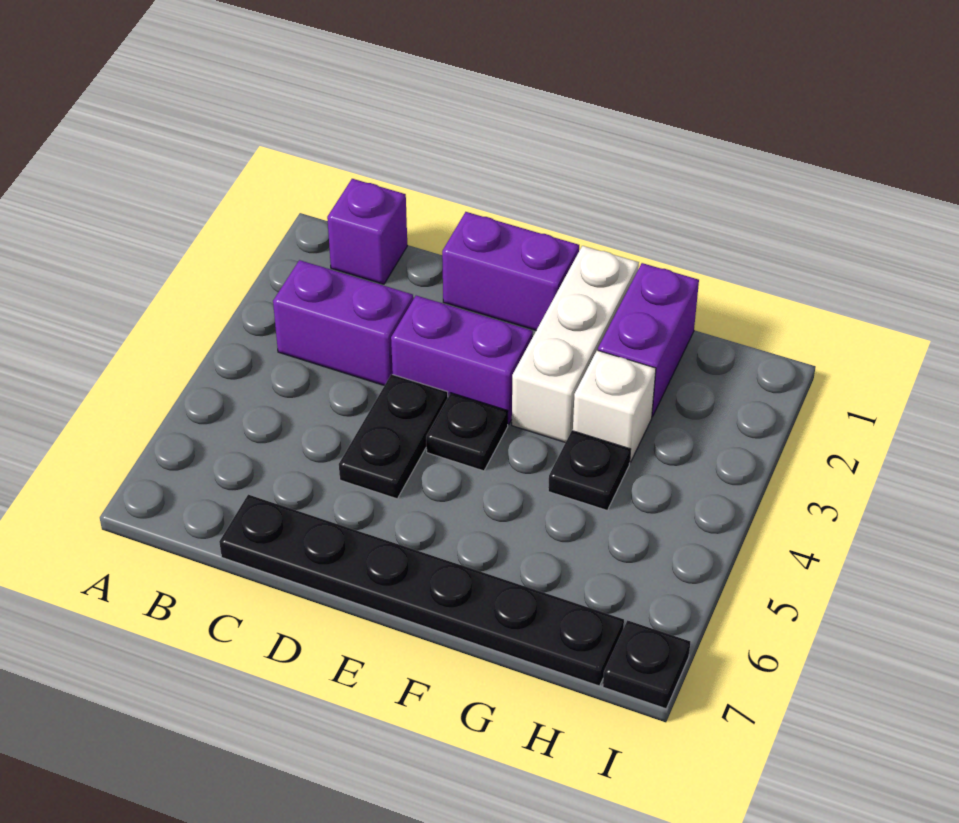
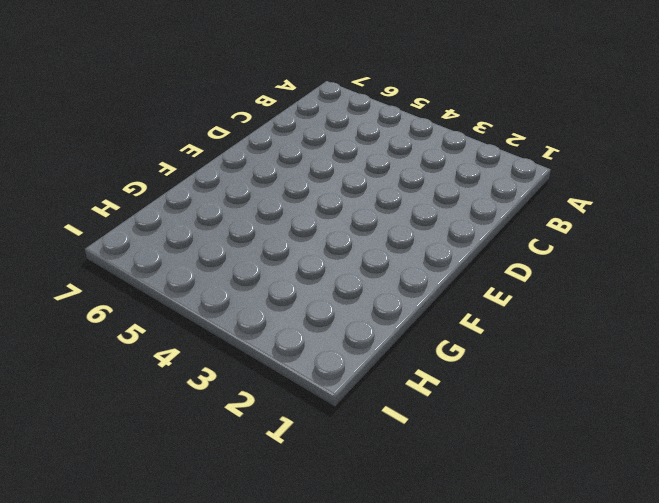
none -> purple brick B1 level 1
none -> purple brick B3:C3 level 1
none -> black plate C7:H7 level 1

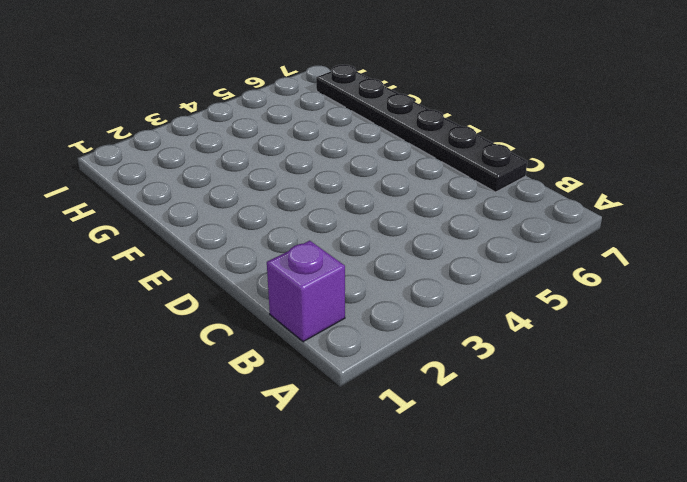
none -> purple brick B3:C3 level 1
none -> purple brick D1:E1 level 1
none -> purple brick D3:E3 level 1

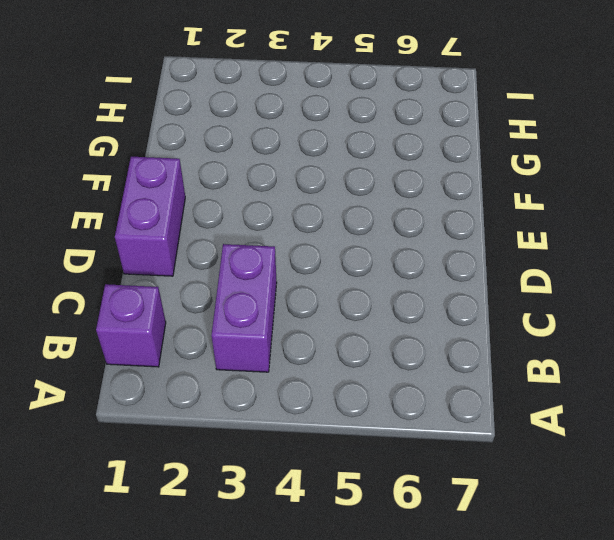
none -> black plate C7:H7 level 1
none -> purple brick D3:E3 level 1
none -> black plate D4:D5 level 1

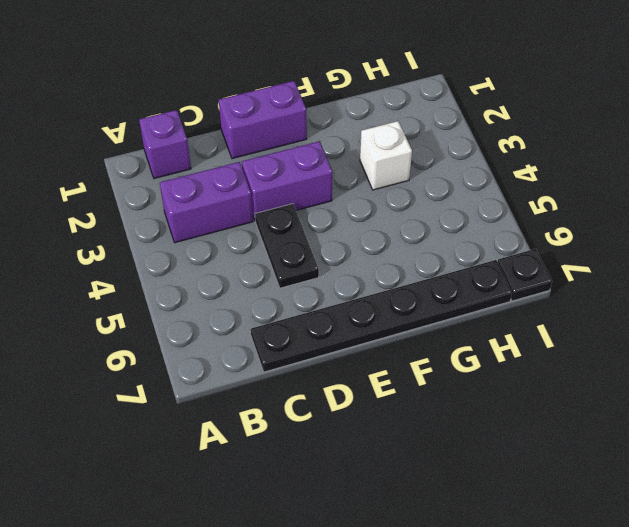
none -> black plate E4 level 1
none -> white brick F1:F3 level 1
none -> purple brick G1:G2 level 1

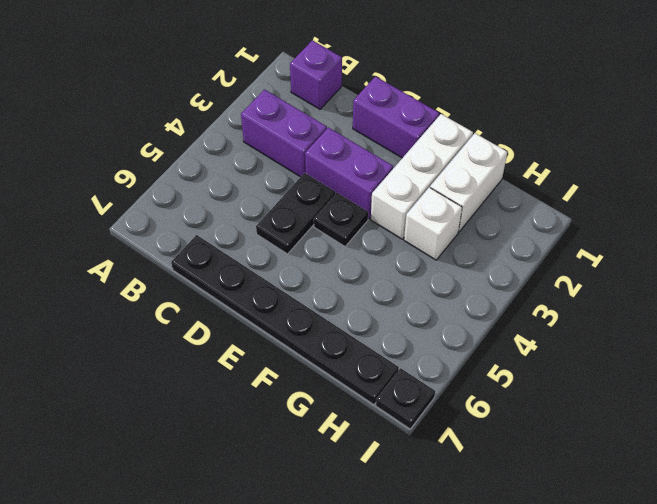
white brick G1:G2 level 1 -> purple brick G1:G2 level 1
none -> black plate G4 level 1

